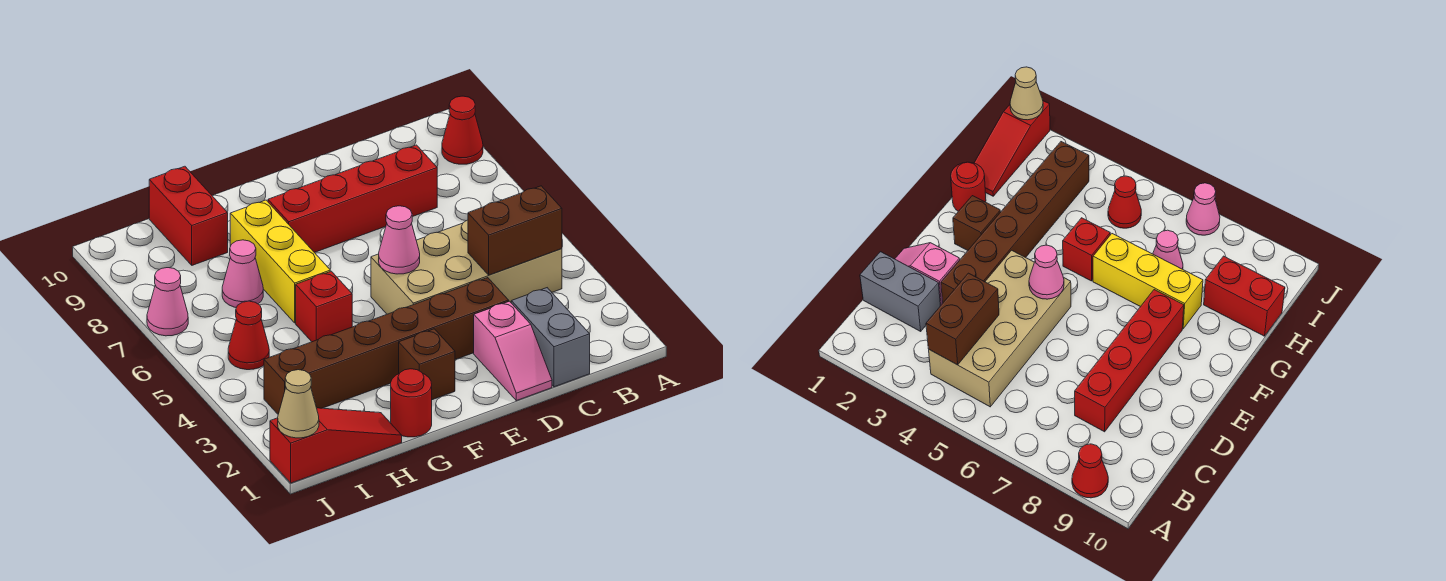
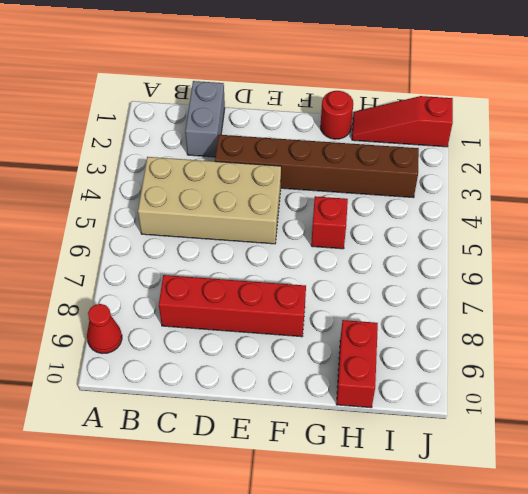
none -> pink slope D1:D2 level 1 top 2
none -> brown brick F2 level 1
none -> yellow brick G6:G8 level 1

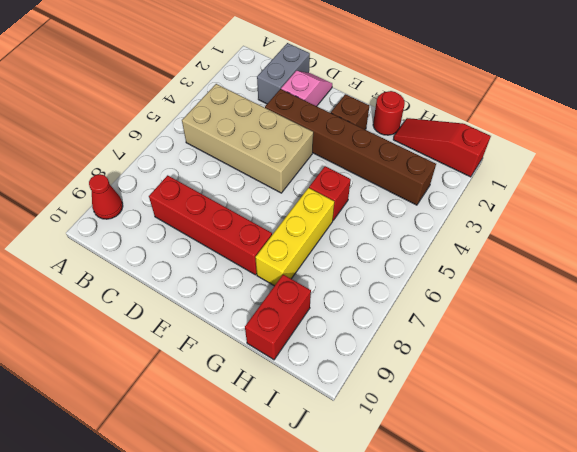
none -> pink cone H7 level 1
none -> red cone I5 level 1
none -> pink cone J7 level 1

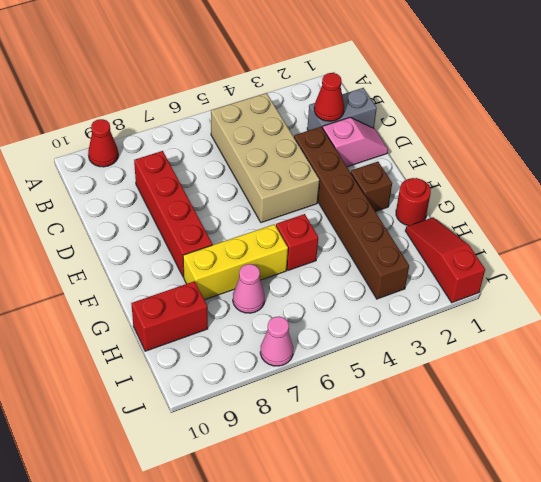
red cone C2 level 2 -> red cone I5 level 1
none -> brown brick B4:C4 level 2
none -> pink cone E5 level 2
none -> tan cone J1 level 2

